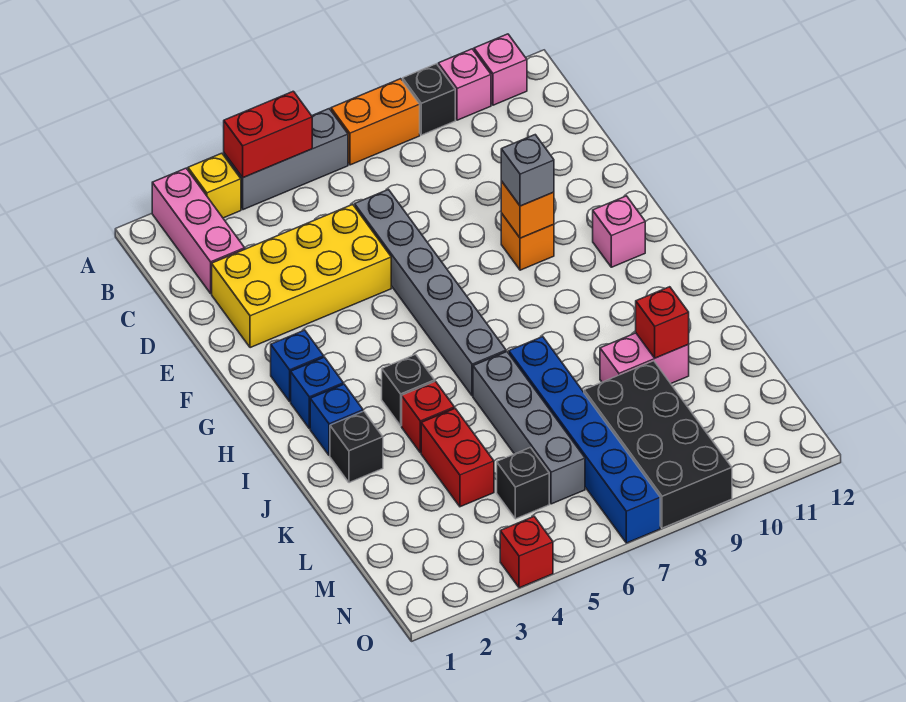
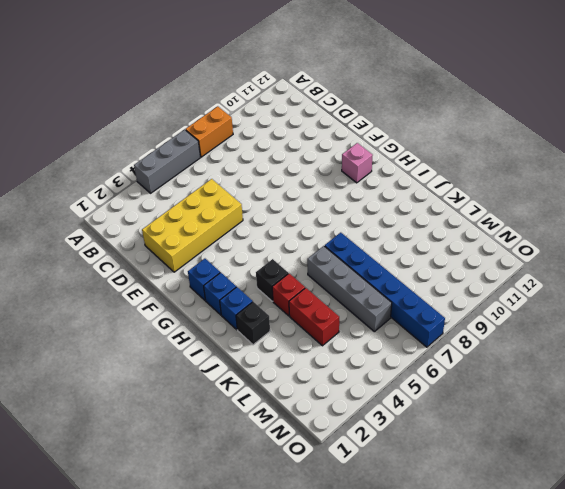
none -> pink brick A2:C2 level 1
none -> yellow brick A3 level 1
none -> black brick A9 level 1

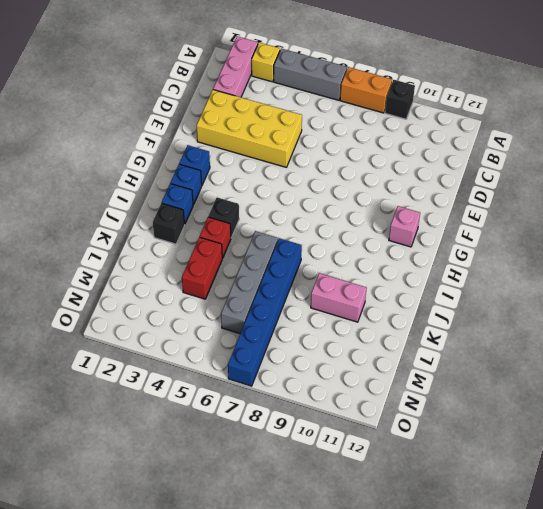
none -> pink brick A10 level 1
none -> pink brick A11 level 1
none -> grey brick D6:I6 level 1

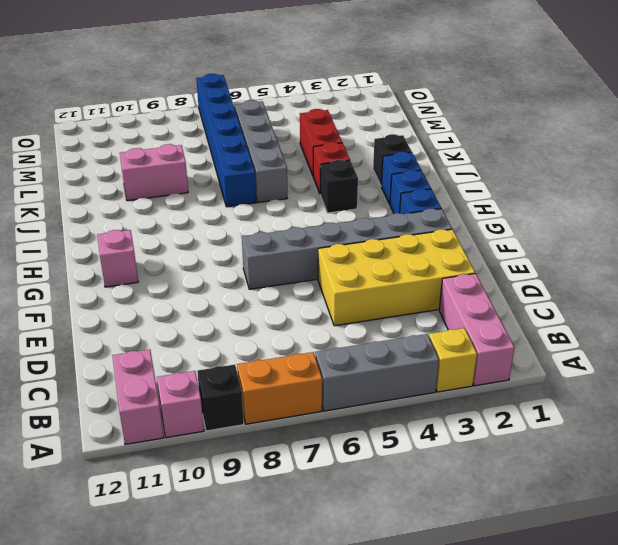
pink brick A11:B11 level 1 -> pink brick A11 level 1
grey brick F2:F7 level 1 -> grey brick D6:I6 level 1
none -> orange brick F9 level 1
none -> black brick L8:O9 level 1
none -> black brick M5 level 1

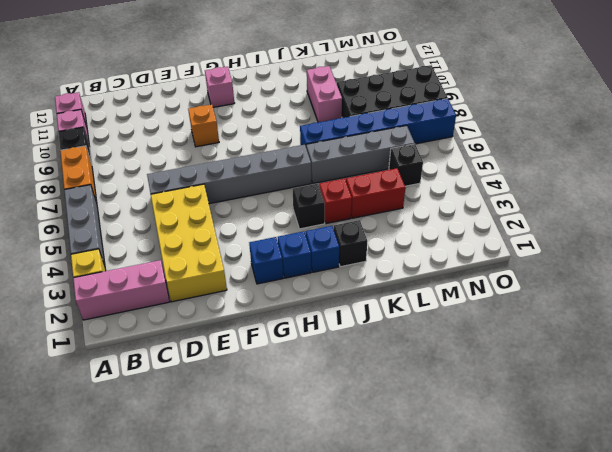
none -> red brick O4 level 1
none -> red brick A4:A5 level 2
none -> orange brick F9 level 2

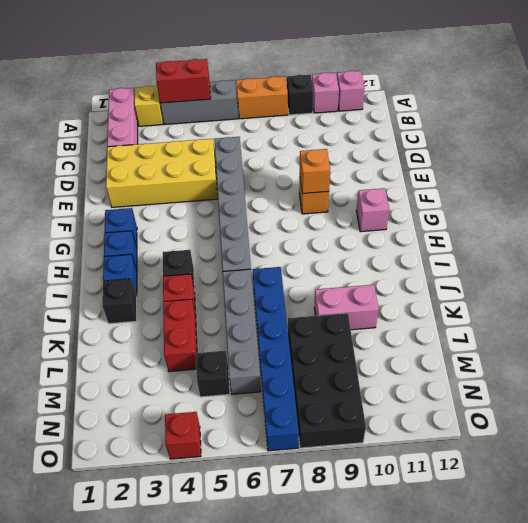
none -> red brick K10 level 2
none -> grey brick F9 level 3

